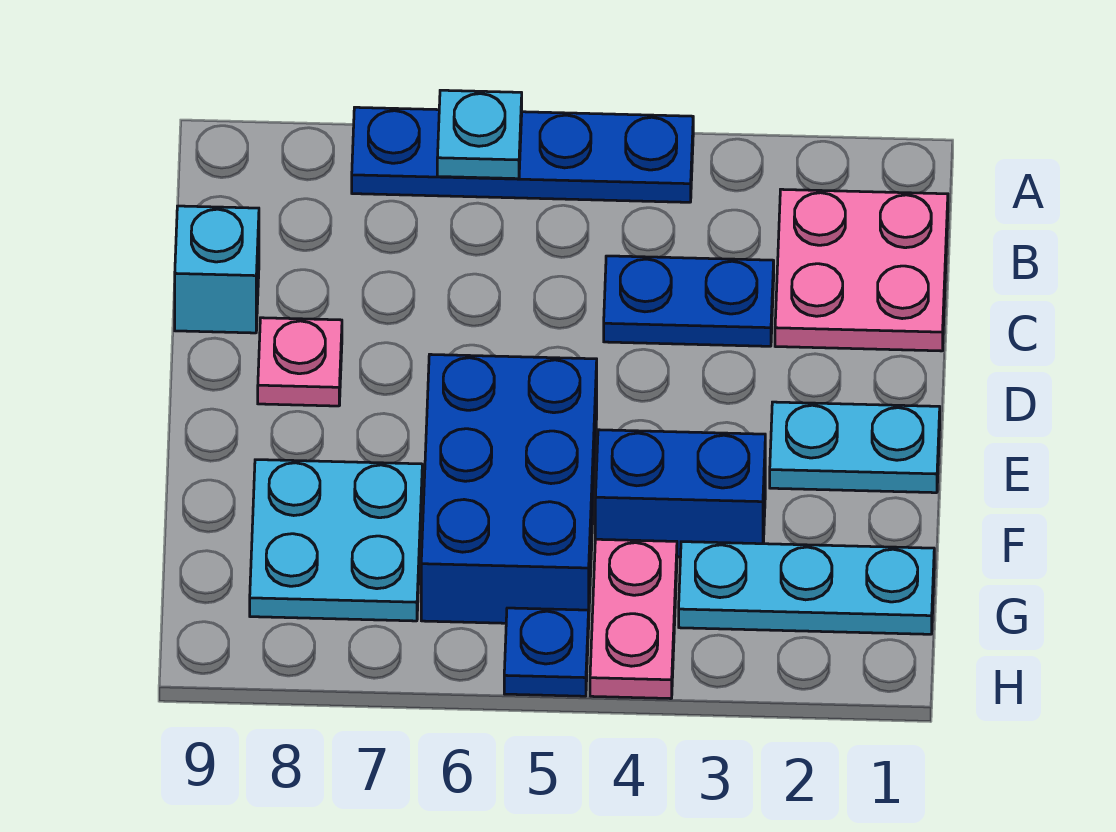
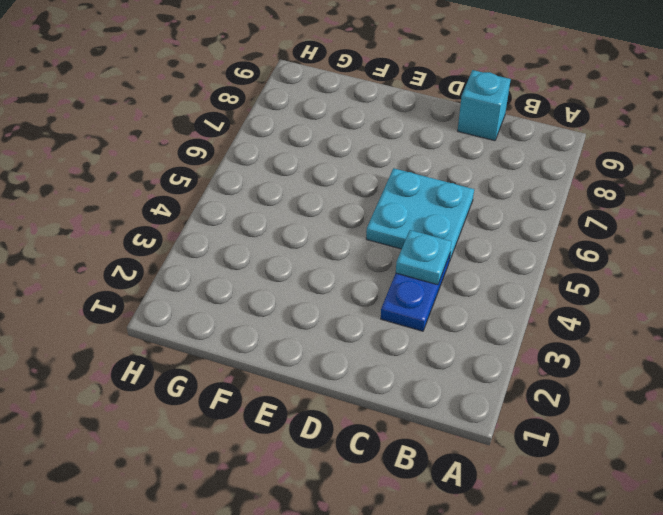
cyan plate C4 level 2 -> cyan plate A6 level 2
cyan plate C5:D6 level 1 -> cyan plate F7:G8 level 1
none -> blue plate A4:A7 level 1
none -> pink plate B1:C2 level 1
none -> pink plate D8 level 1

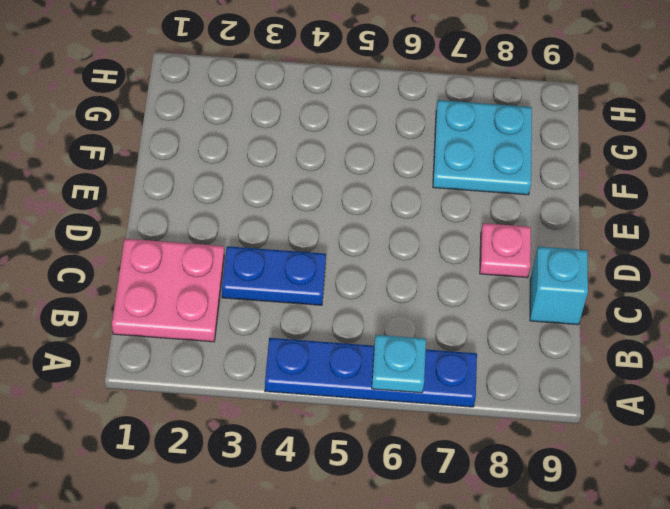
none -> cyan plate E1:E2 level 1
none -> blue brick E5:G6 level 1
none -> blue brick F3:F4 level 1

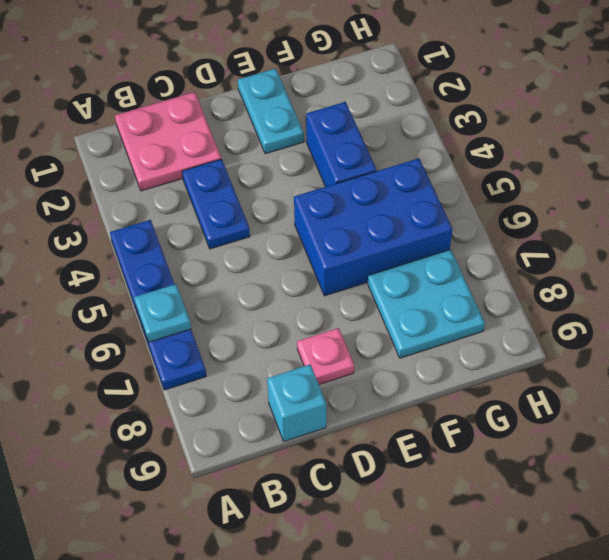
none -> cyan plate G1:G3 level 1
none -> pink plate G4:H4 level 1
none -> blue plate H5 level 1

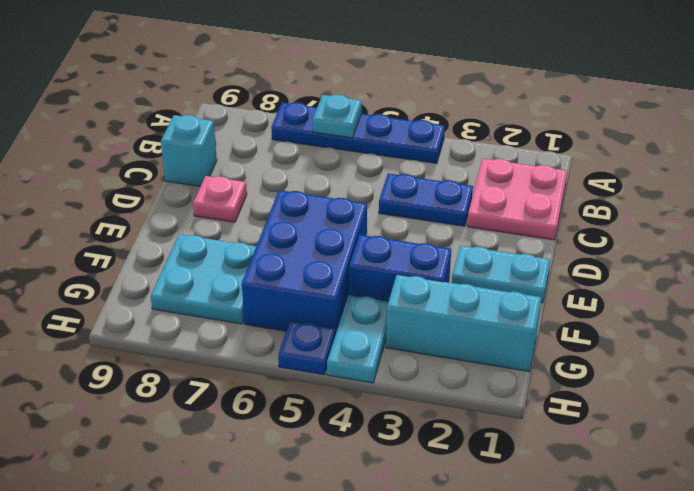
cyan brick G1:G3 level 1 -> cyan plate G1:G3 level 1
cyan plate G4:H4 level 1 -> pink plate G4:H4 level 1

